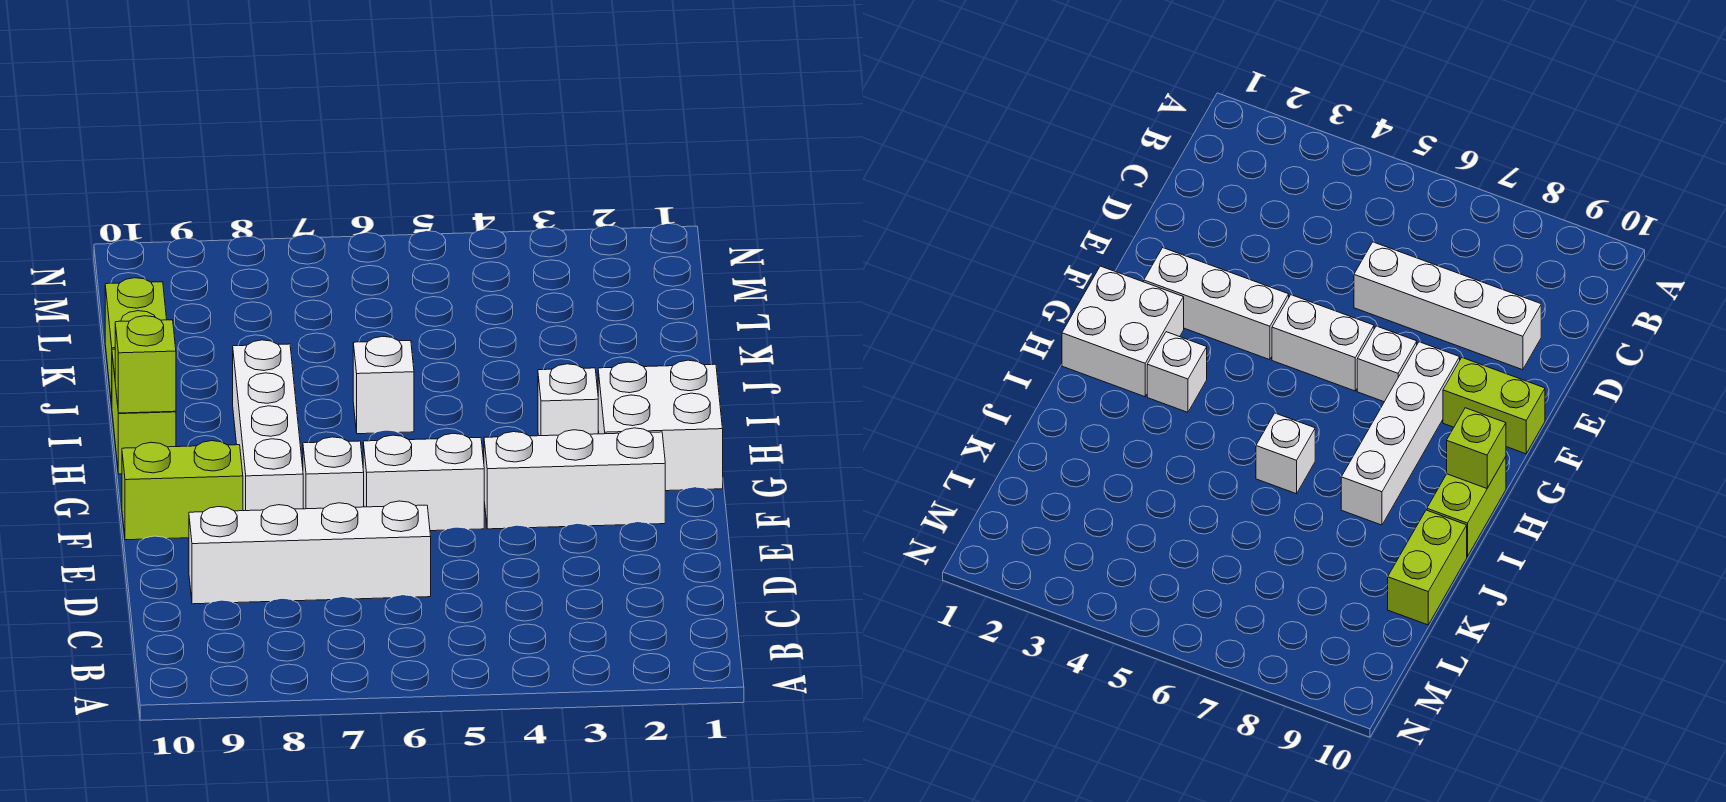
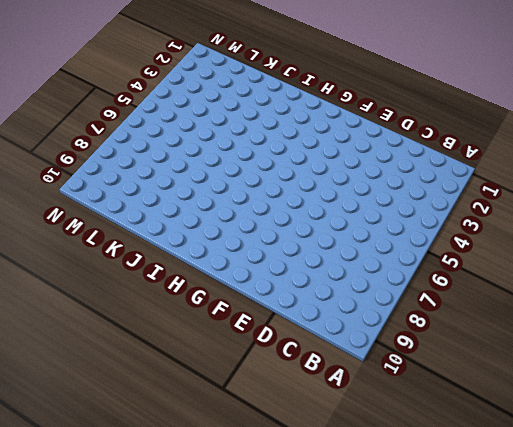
none -> white brick D6:D9 level 1
none -> white brick F2:F4 level 1
none -> white brick F5:F6 level 1

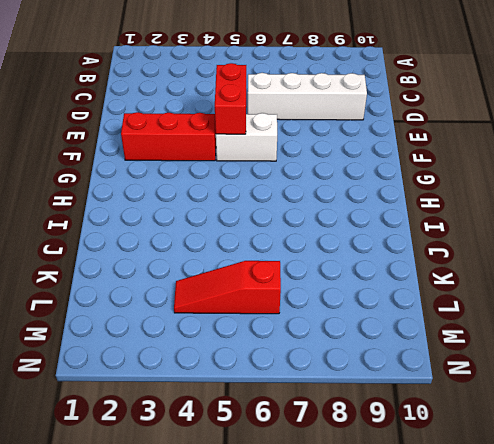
red brick E5:F5 level 2 -> none
red brick F2:F4 level 1 -> white brick F2:F4 level 1
red slope L4:L6 level 1 top 6 -> none
none -> white brick F7 level 1
none -> white brick F8:I8 level 1
none -> lime brick F9:F10 level 1

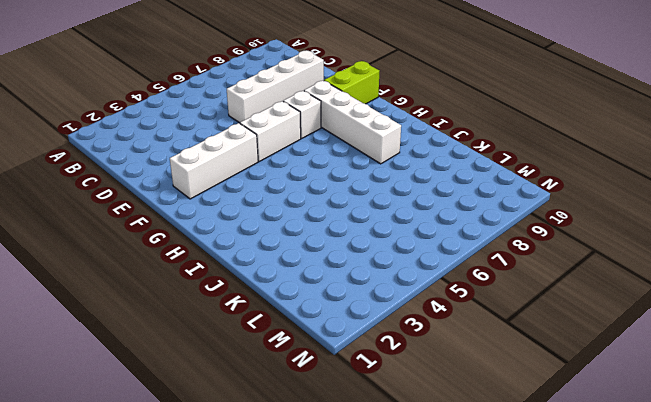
none -> white brick G1:H2 level 1
none -> white brick H3 level 1
none -> lime brick H10:I10 level 1

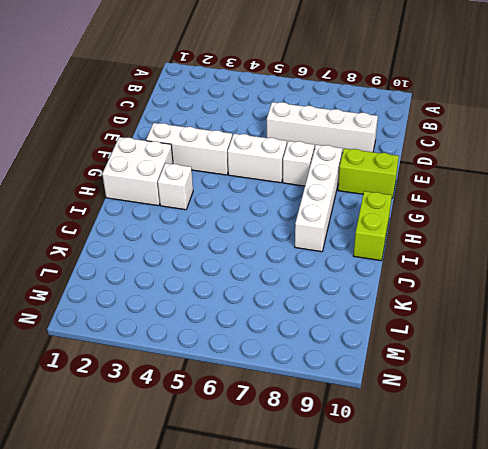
none -> white brick I6 level 1
none -> lime brick J10:K10 level 1
none -> lime brick H10 level 2

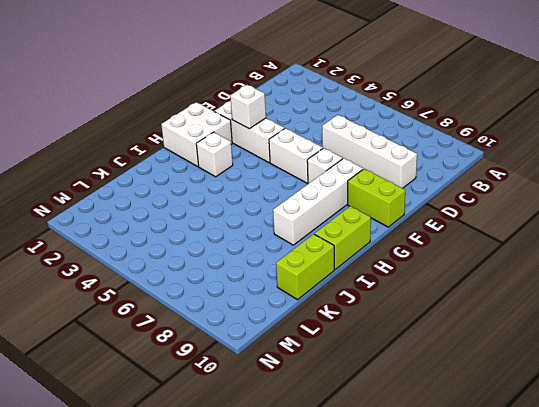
white brick F3 level 2 -> white brick I6 level 1
none -> lime brick H10 level 2

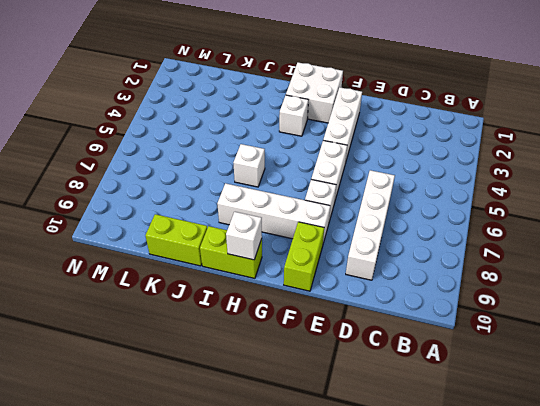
white brick H10 level 2 -> lime brick H10 level 2

